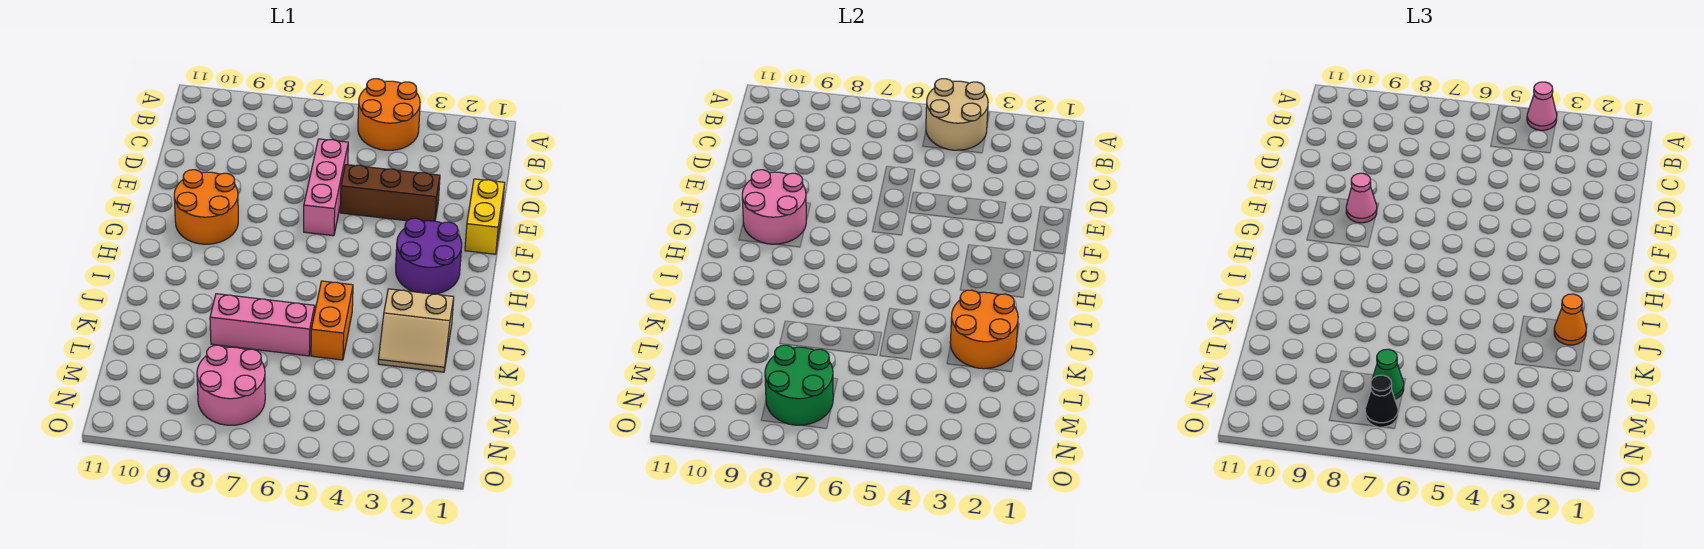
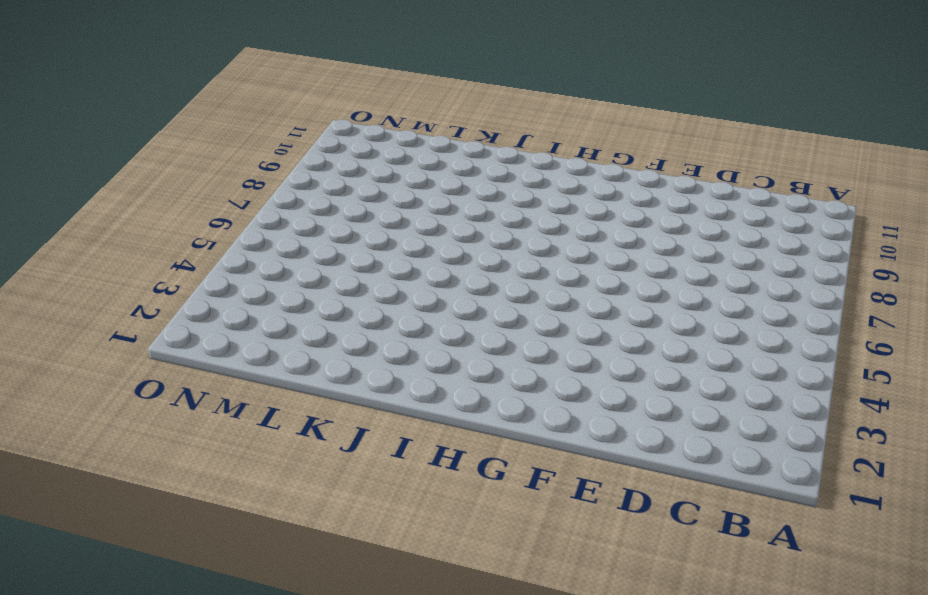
none -> orange round brick A4:B5 level 1
none -> pink brick D6:F6 level 1
none -> yellow brick E1:F1 level 1

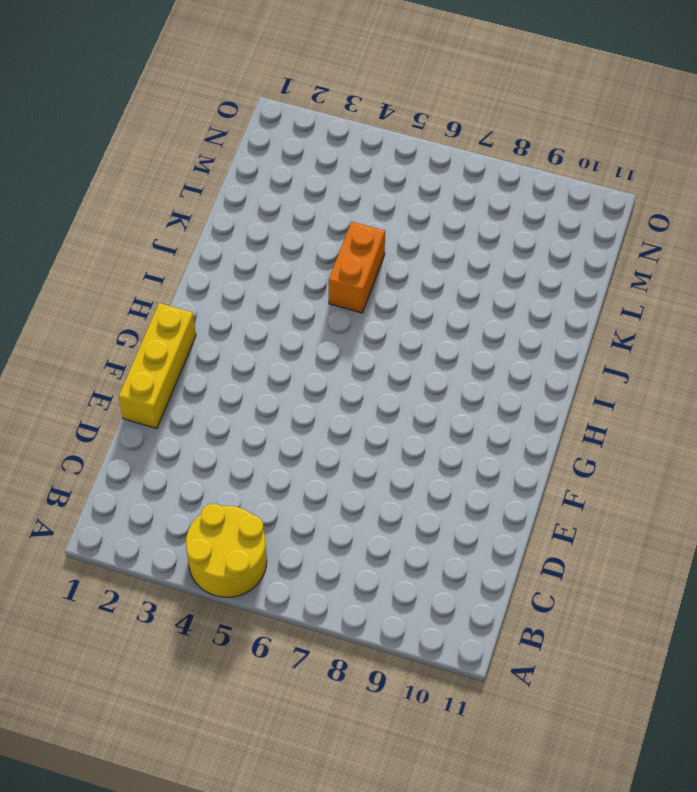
yellow round brick A4:B5 level 1 -> orange round brick A4:B5 level 1
yellow brick E1:G1 level 1 -> yellow brick E1:F1 level 1
none -> pink brick D6:F6 level 1
none -> brown brick E3:E5 level 1
none -> orange round brick F9:G10 level 1

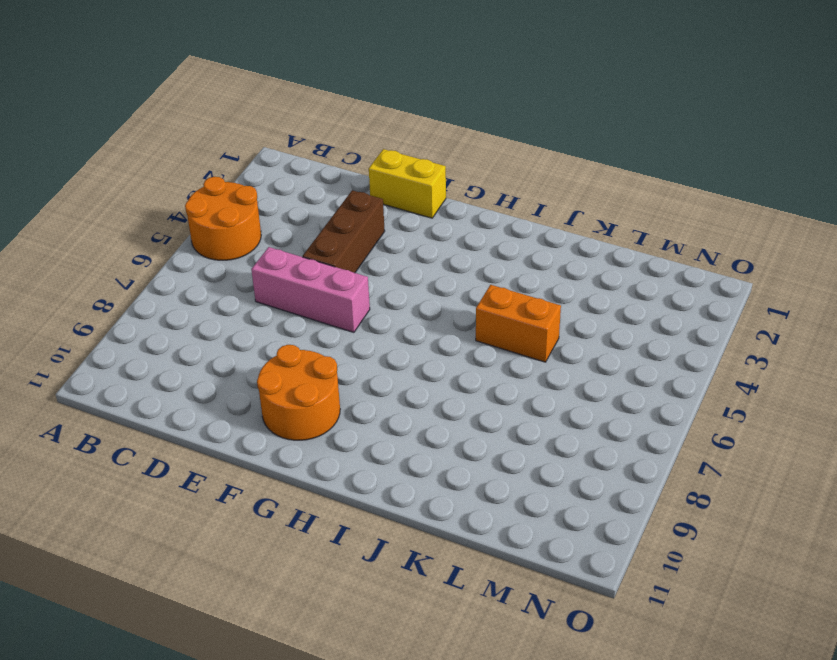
none -> purple round brick G2:H3 level 1
none -> tan slope J2:K3 level 1 top J
none -> pink brick K6:K8 level 1

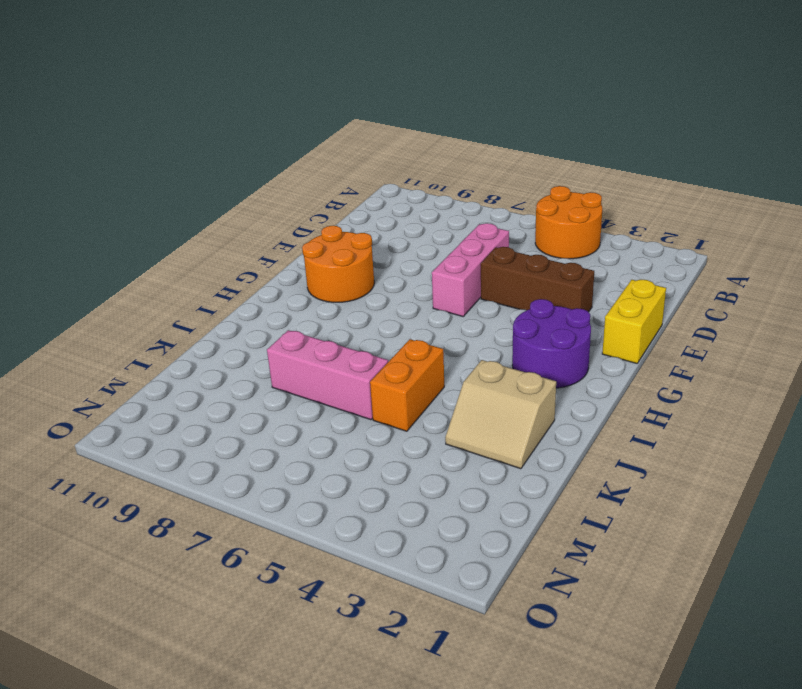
none -> pink round brick M7:N8 level 1
none -> tan round brick A4:B5 level 2
none -> pink round brick F9:G10 level 2

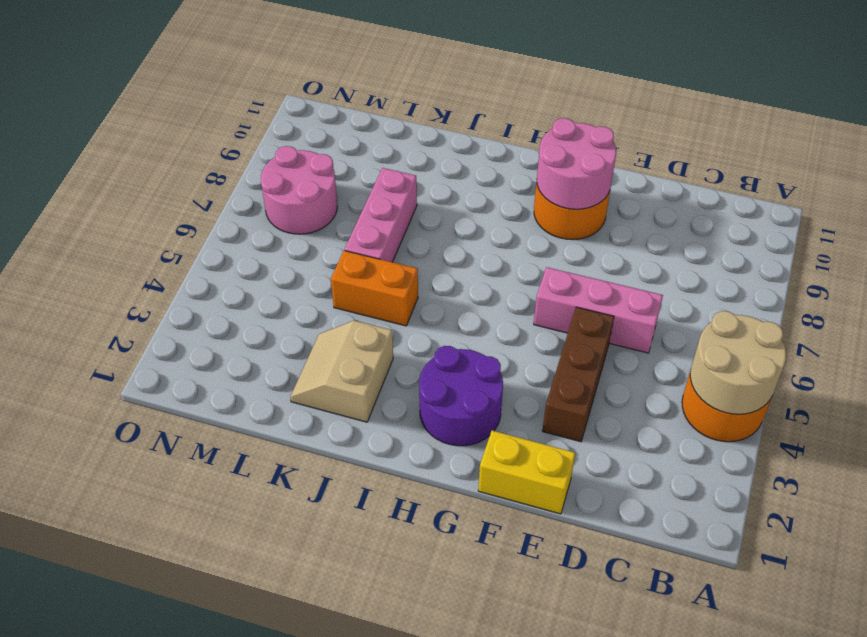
none -> orange round brick J2:K3 level 2
none -> green round brick M7:N8 level 2
none -> pink cone A4 level 3

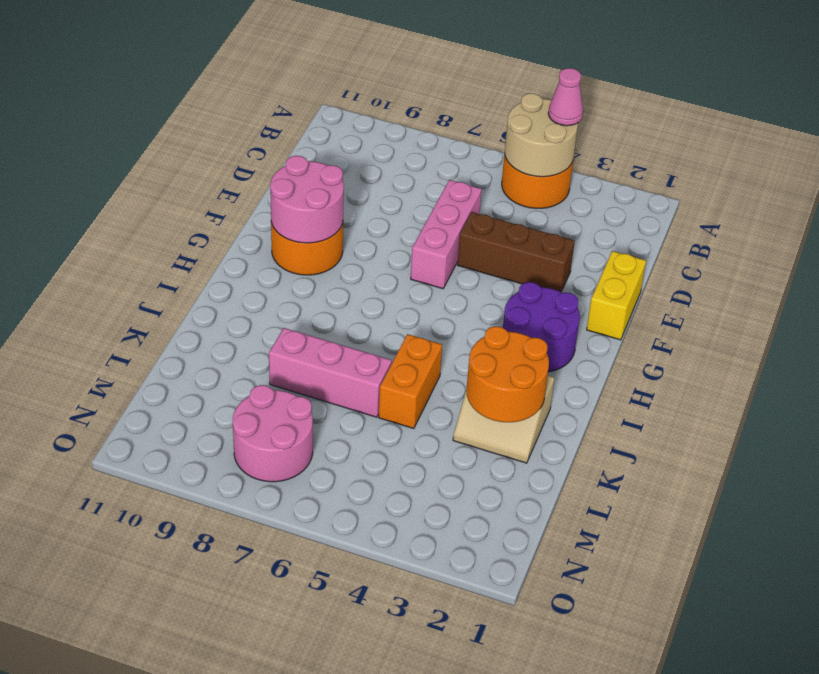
none -> green round brick M7:N8 level 2
none -> pink cone F9 level 3
none -> orange cone J2 level 3

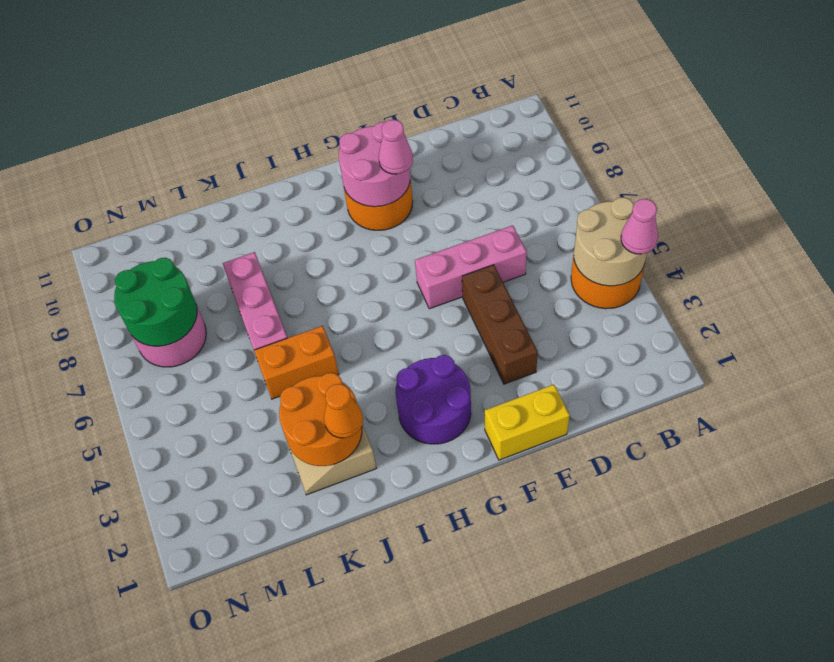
none -> green cone M7 level 3
none -> black cone N7 level 3

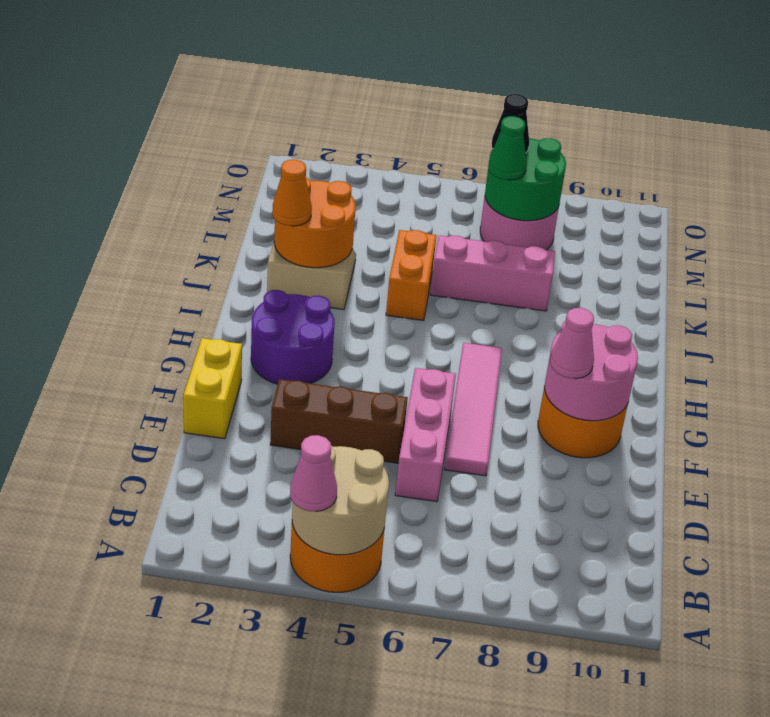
pink tile E7:H7 level 1 -> none

